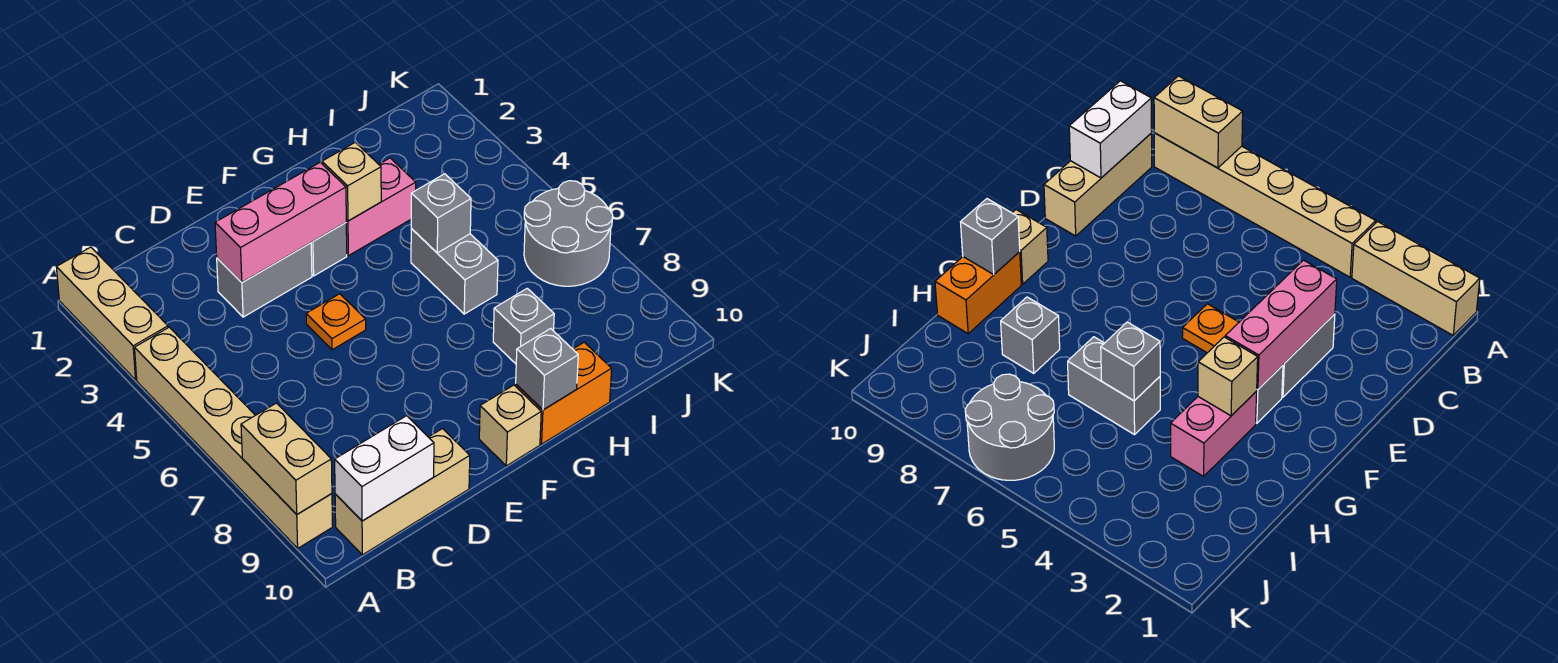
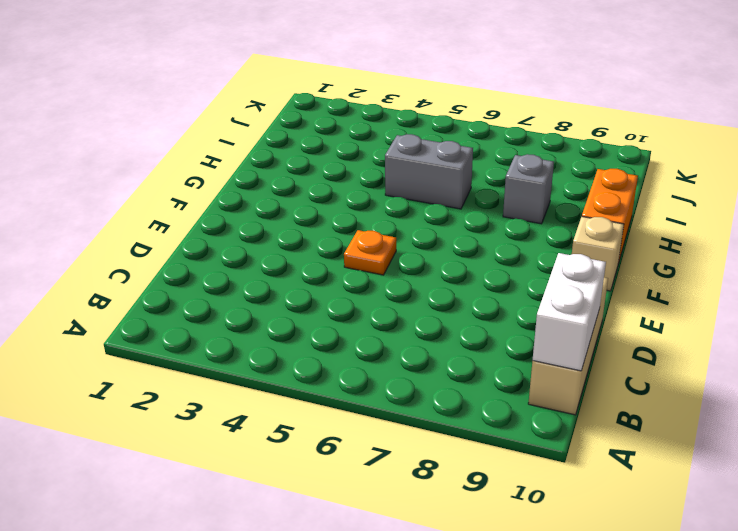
none -> tan brick A1:A3 level 1
none -> tan brick A4:A9 level 1
none -> grey brick D3:E3 level 1

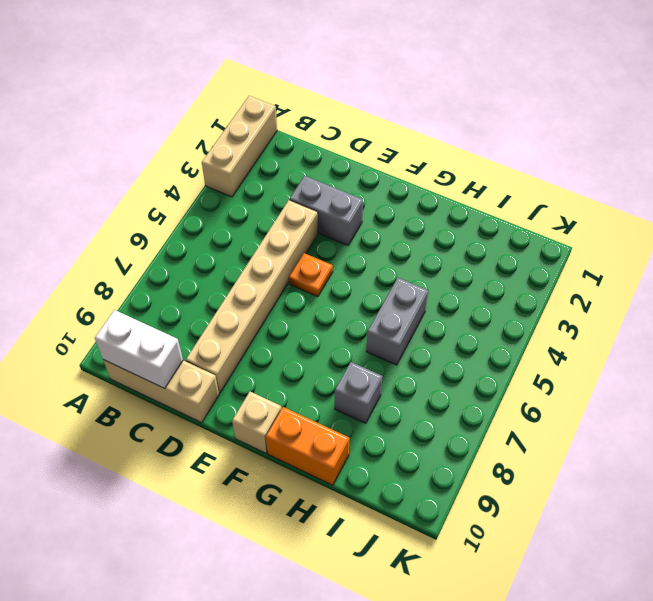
tan brick D4:D9 level 1 -> tan brick A4:A9 level 1
none -> grey brick F3 level 1
none -> pink brick G3:H3 level 1
none -> grey round brick J6:K7 level 1

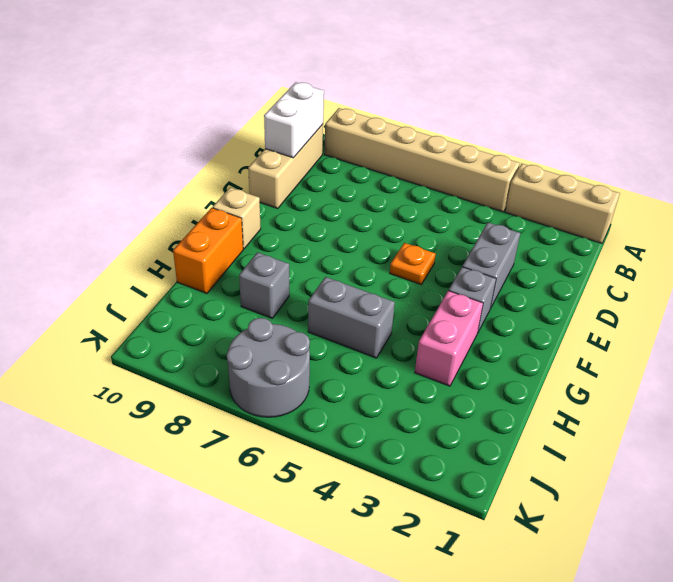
none -> tan brick A8:A9 level 2
none -> pink brick D3:F3 level 2
none -> tan brick G3 level 2

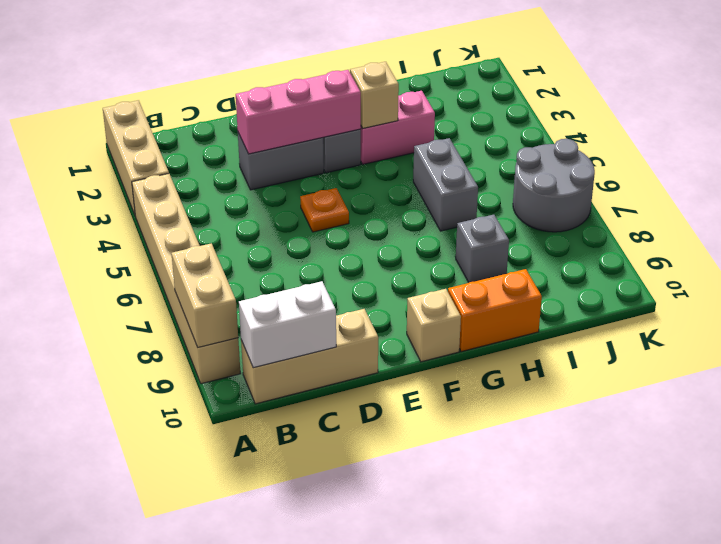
none -> grey brick G10 level 2
none -> grey brick H5 level 2

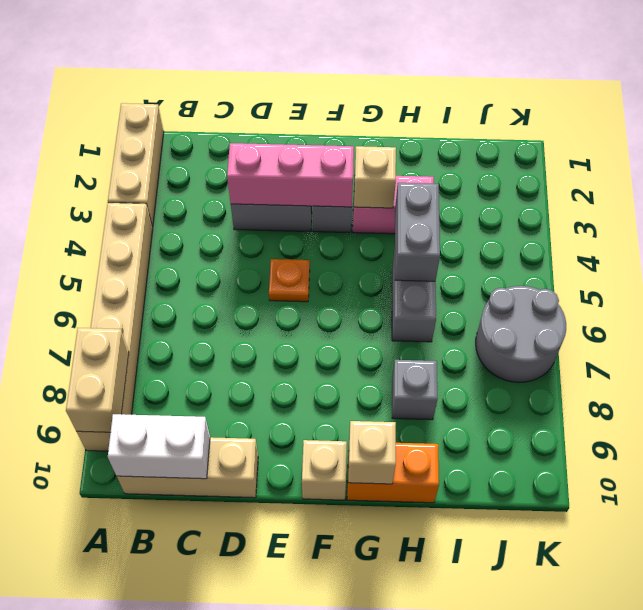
tan brick G10 level 2 -> grey brick G10 level 2
grey brick H4:H5 level 2 -> grey brick H5 level 2

